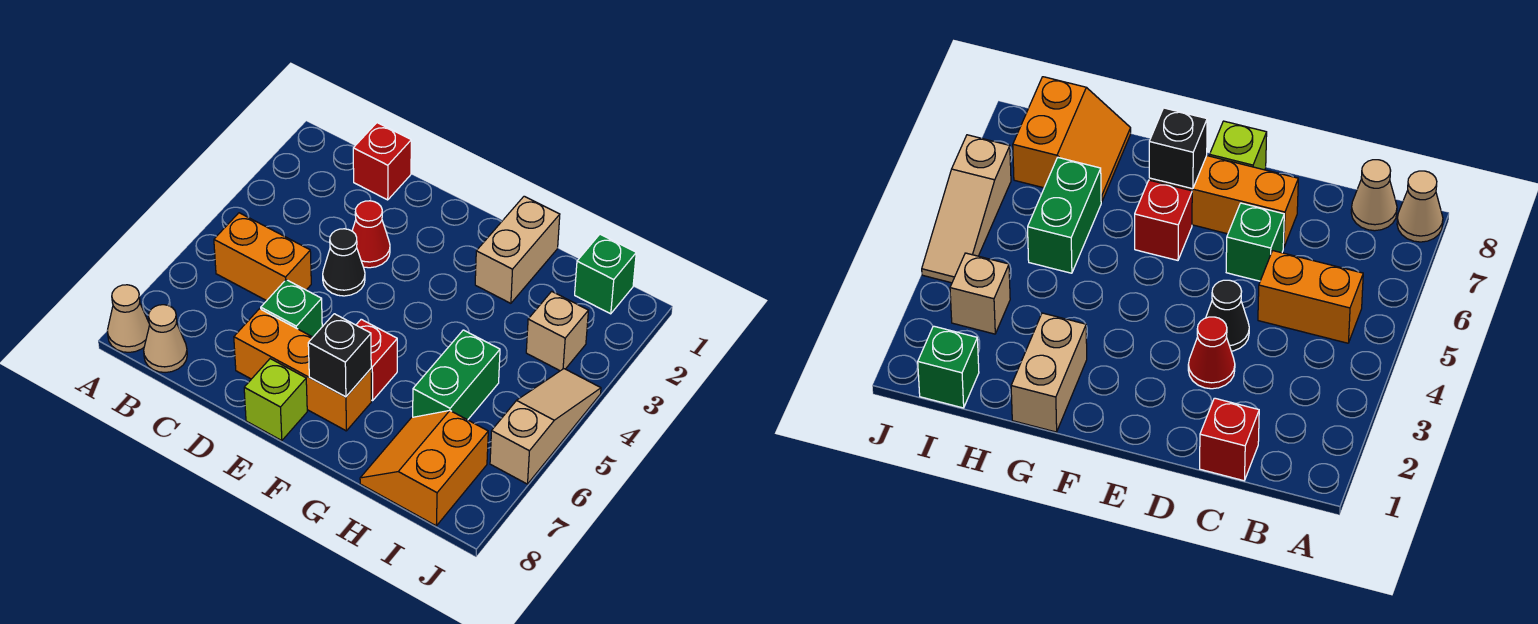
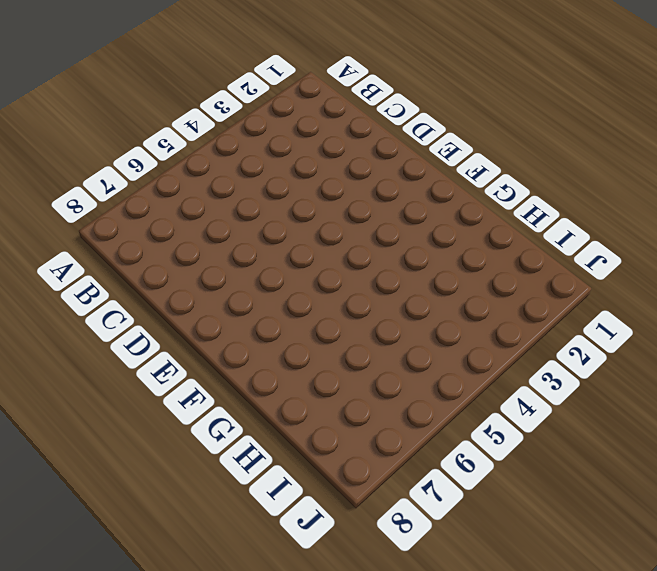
none -> tan cone A8 level 1
none -> orange brick B5:C5 level 1
none -> tan cone B8 level 1

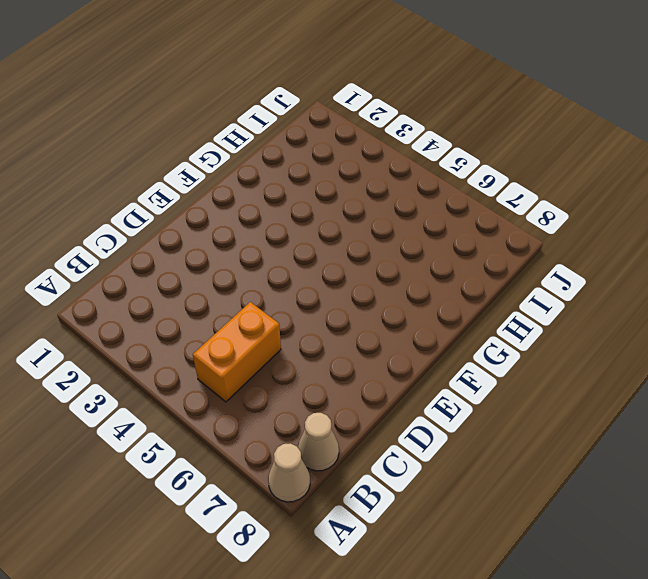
none -> red brick C1 level 1
none -> red cone D3 level 1
none -> black cone D4 level 1

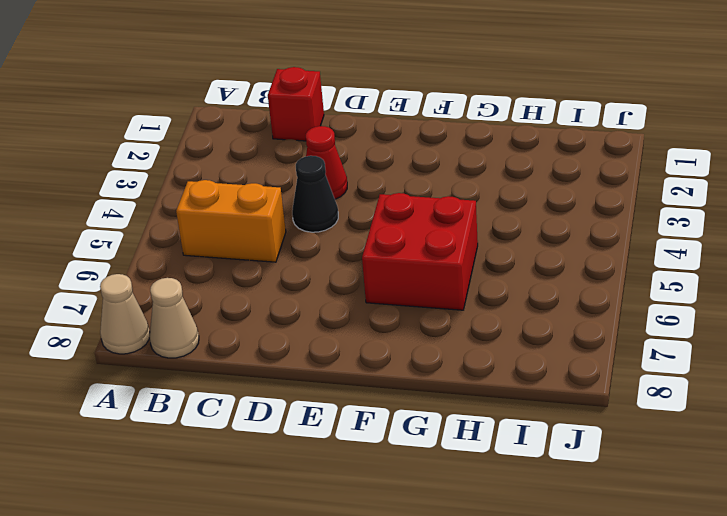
red brick F5:G6 level 1 -> red brick F6 level 1
none -> green brick D6 level 1
none -> orange brick D7:F7 level 1
none -> lime brick E8 level 1

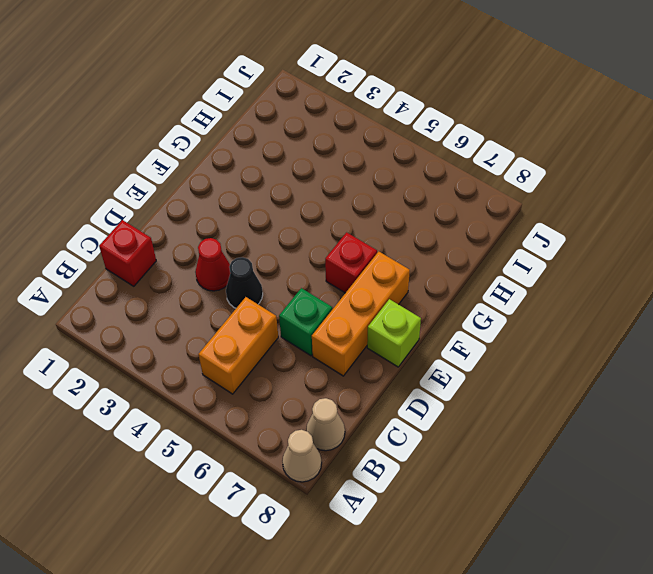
none -> tan brick G1:G2 level 1
none -> green brick H5:H6 level 1
none -> orange slope H7:I8 level 1 top I

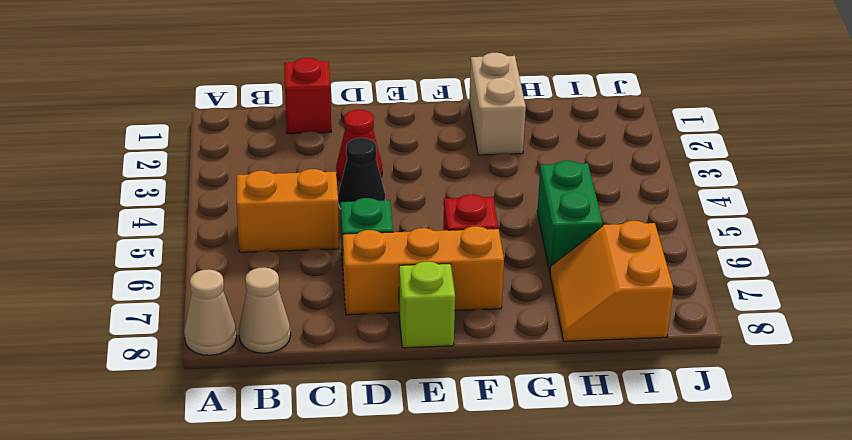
none -> green brick I1 level 1
none -> tan brick I3 level 1
none -> tan slope J4:J6 level 1 top 6

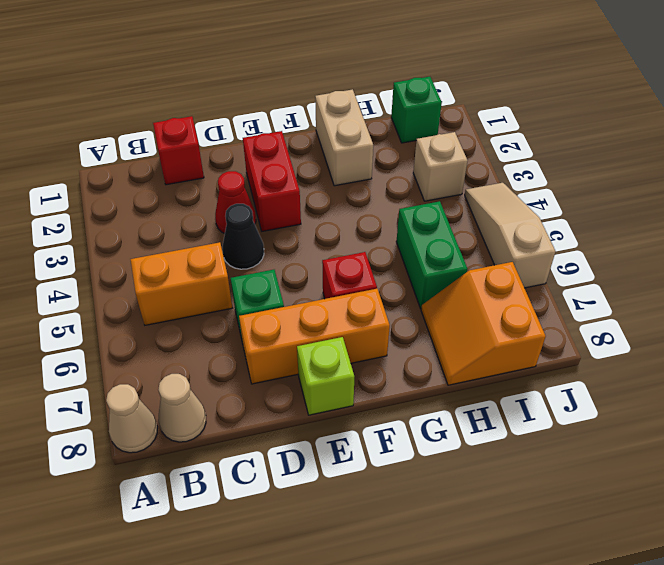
red brick E2:E3 level 1 -> none
none -> black brick F7 level 2

